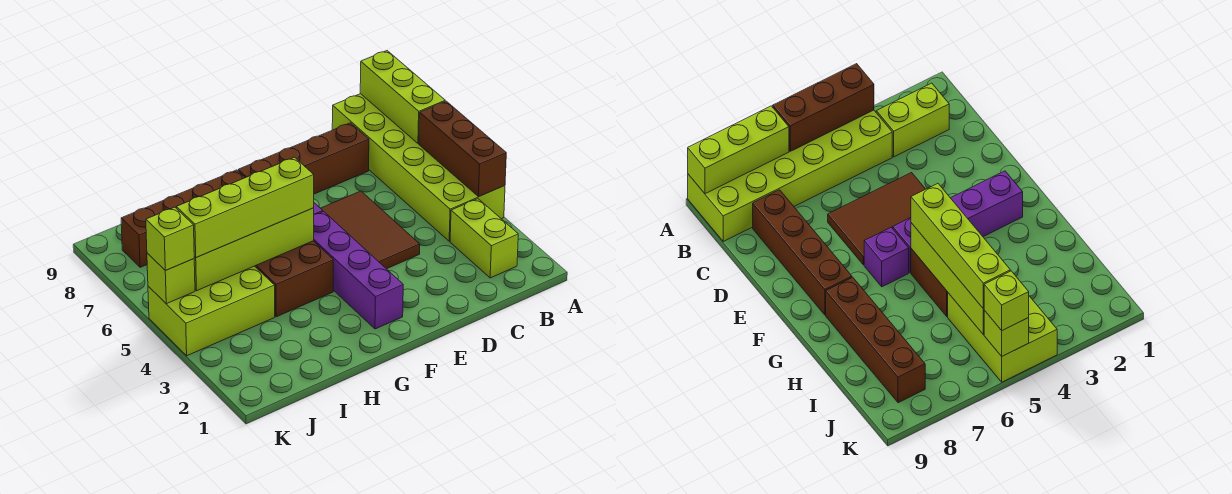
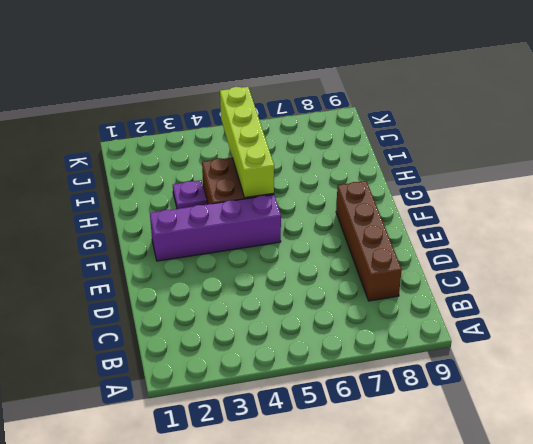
purple plate H3 level 1 -> none
none -> lime brick A4:B9 level 1
none -> lime brick B2:B3 level 1
none -> brown tile D4:E6 level 1

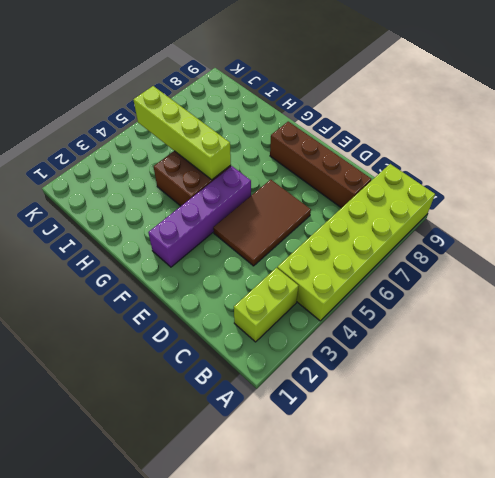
none -> purple brick F6 level 1
none -> brown brick G8:J8 level 1
none -> lime brick I4:K5 level 1

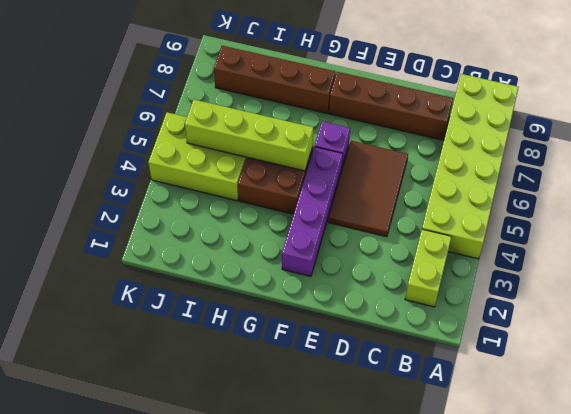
none -> brown brick A4:A6 level 2
none -> lime brick A7:A9 level 2
none -> lime brick K5 level 2

